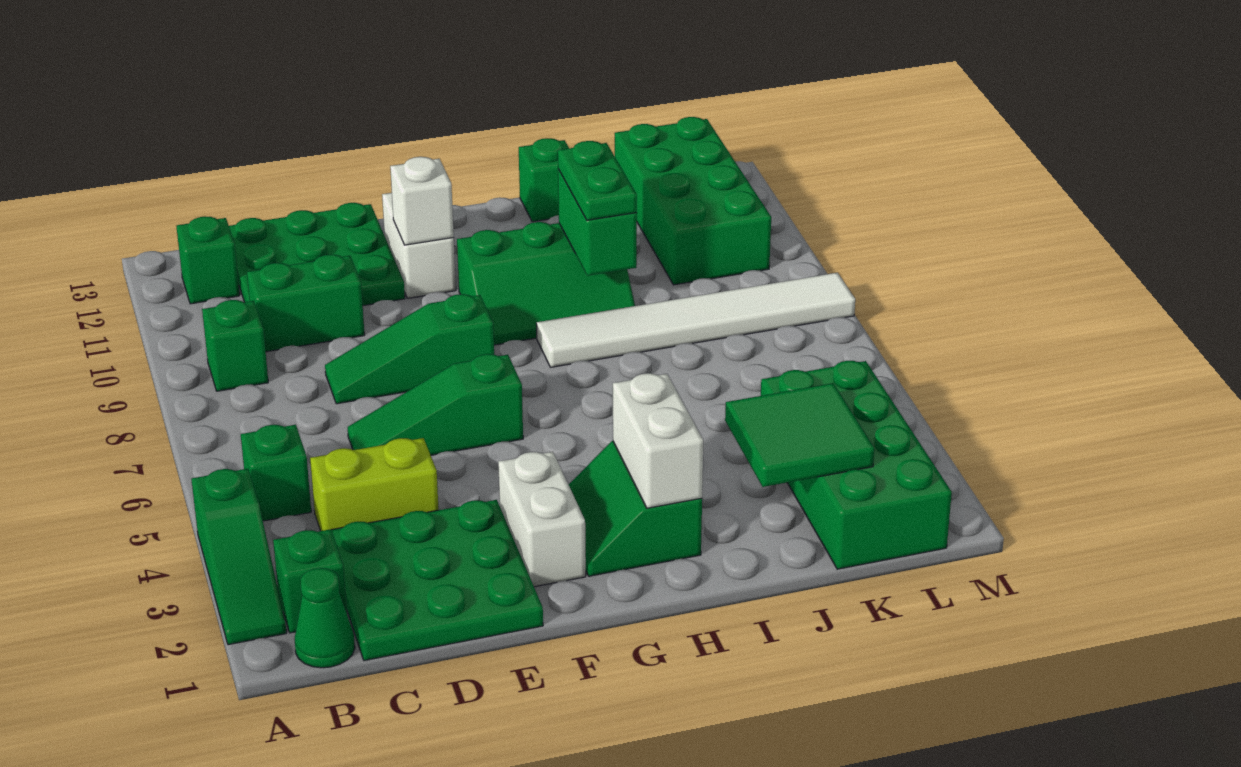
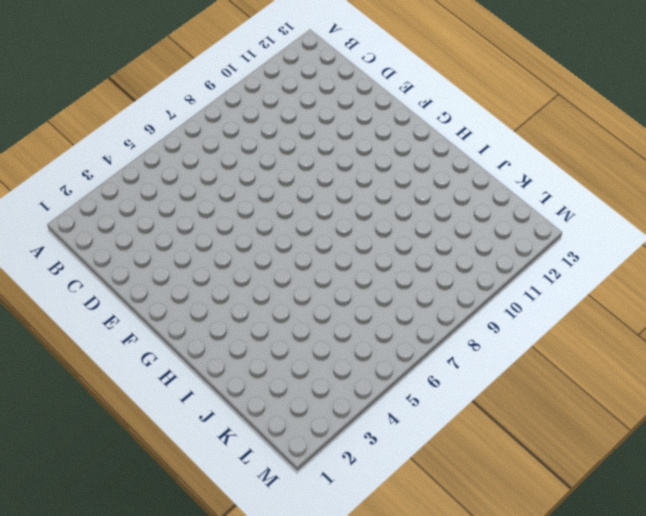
none -> green slope A2:A4 level 1 top 4
none -> green cone B1 level 1
none -> green brick B2 level 1

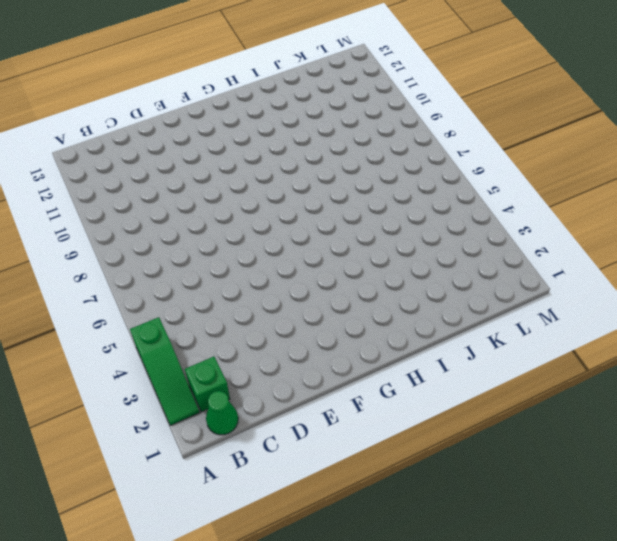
none -> green brick B5 level 1
none -> green brick B9 level 1
none -> green brick B12 level 1

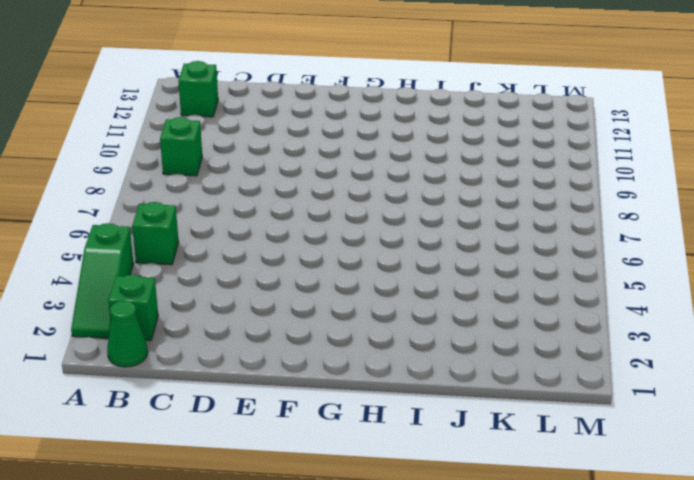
none -> green plate C1:E3 level 1
none -> lime brick C4:D4 level 1
none -> green brick C10:D10 level 1

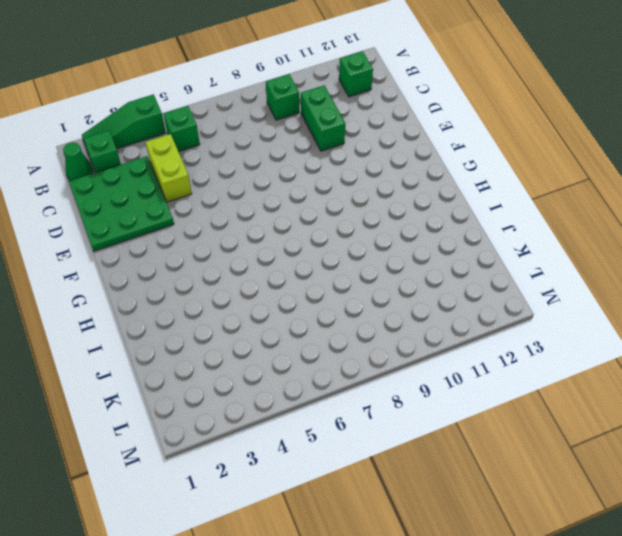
none -> green plate C11:E13 level 1
none -> green slope D6:F6 level 1 top F
none -> green slope D8:F8 level 1 top F

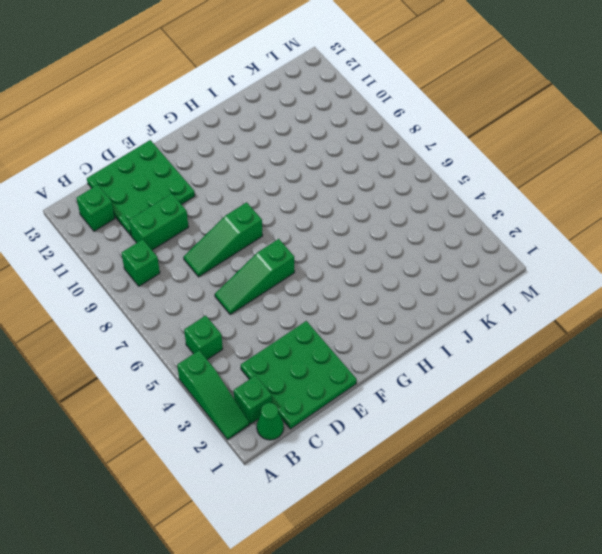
none -> lime brick C4:D4 level 1
none -> white brick F2:F3 level 1
none -> white brick F11:F12 level 1

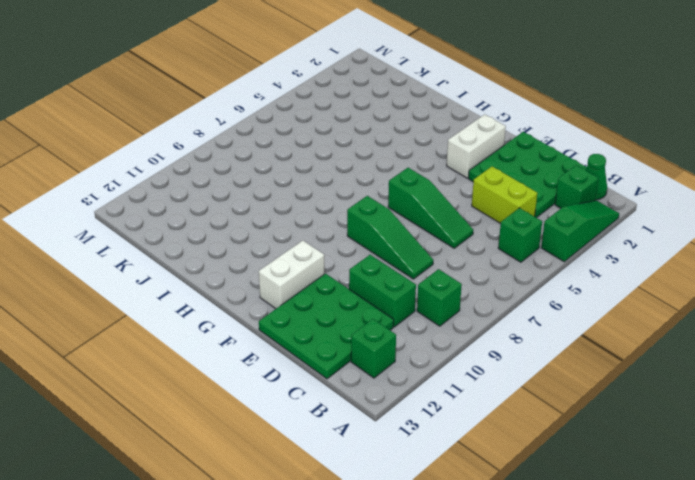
none -> green slope G2:H3 level 1 top H
none -> green slope G9:I10 level 1 top 10
none -> white tile H8:M8 level 1

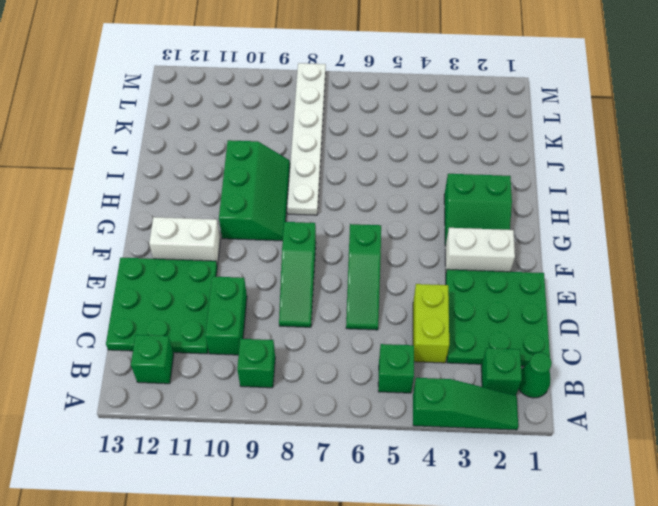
white plate H8:M8 level 1 -> white tile H8:M8 level 1
none -> green brick I13 level 1
none -> green brick K1:L4 level 1
none -> green brick K10:L13 level 1

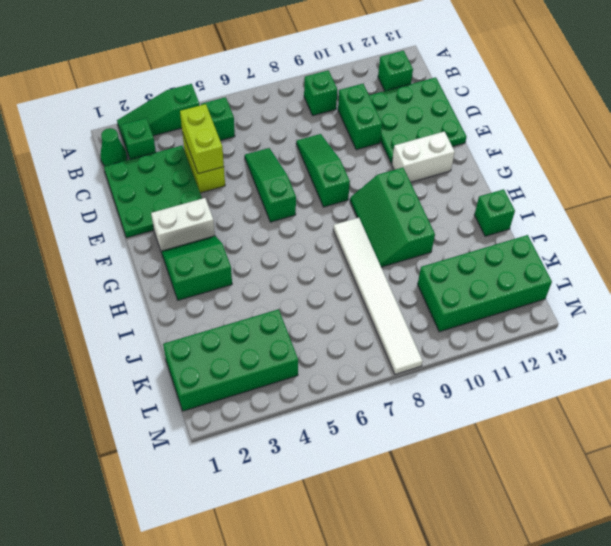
lime brick C4:D4 level 2 -> none
none -> white brick F11 level 2
none -> white brick H2:H3 level 2
none -> green brick I9:I10 level 2

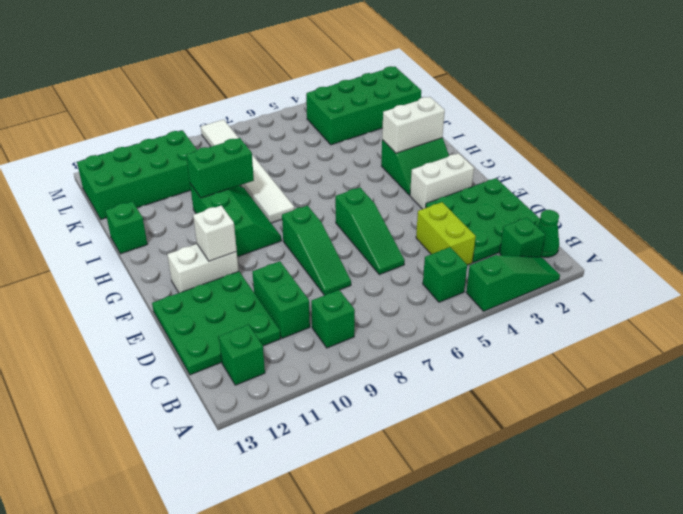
none -> green tile J2:K3 level 2
none -> green plate I9:I10 level 3

